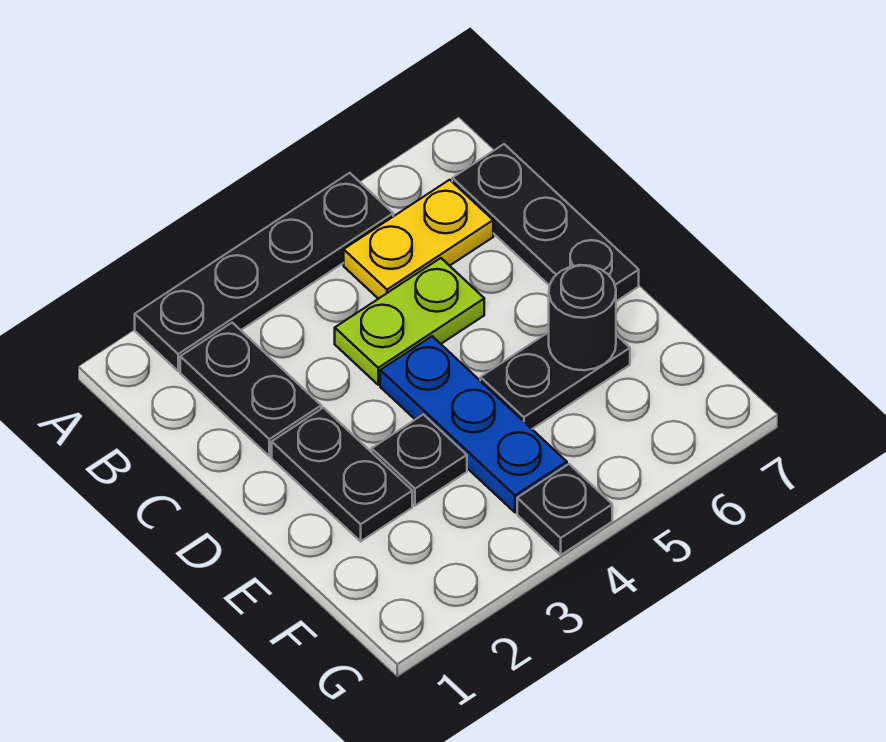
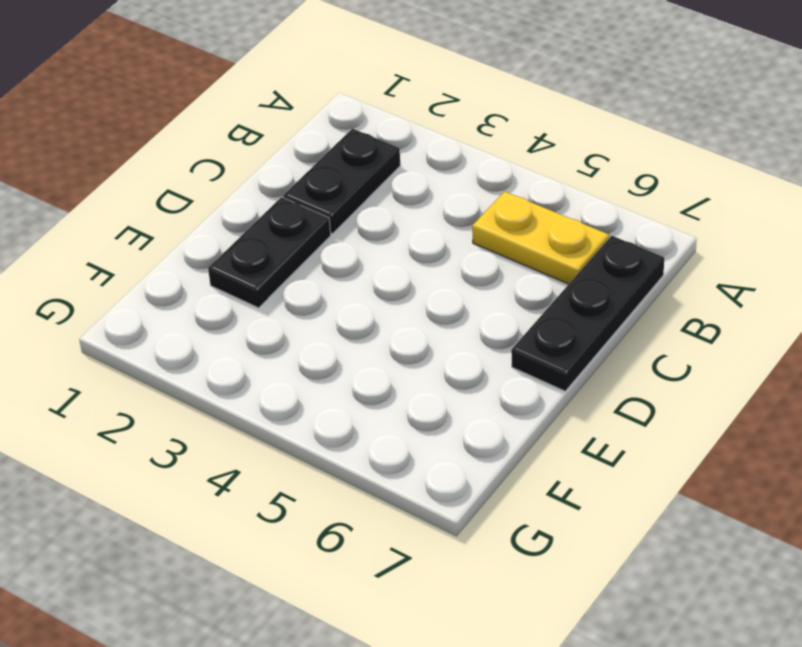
none -> black plate A2:A5 level 1
none -> lime plate C4:C5 level 1

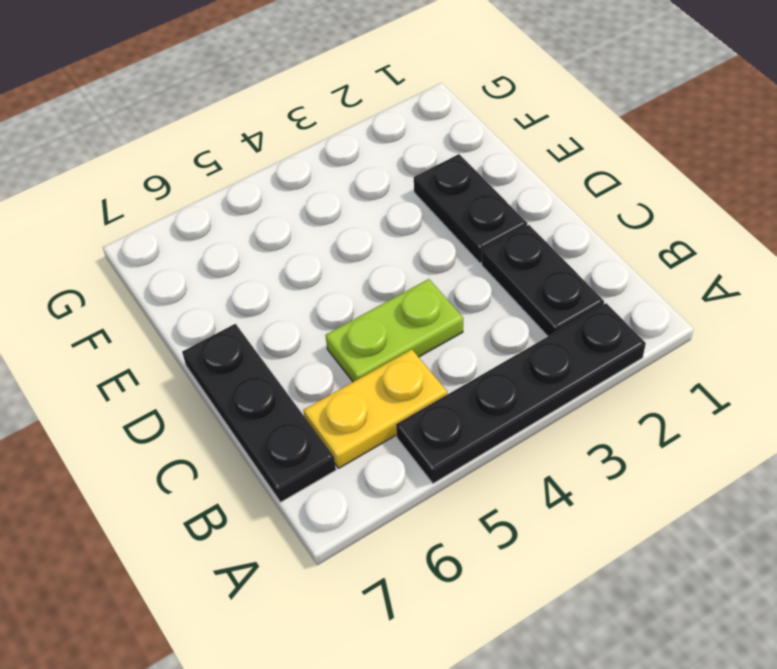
none -> blue plate D4:F4 level 1
none -> black plate E3 level 1

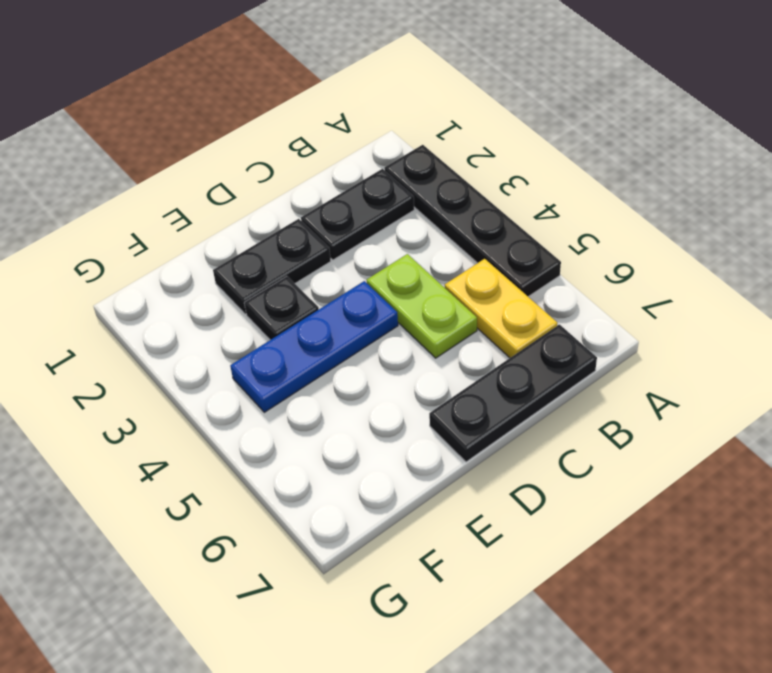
none -> black plate E5:E6 level 1
none -> black plate G4 level 1

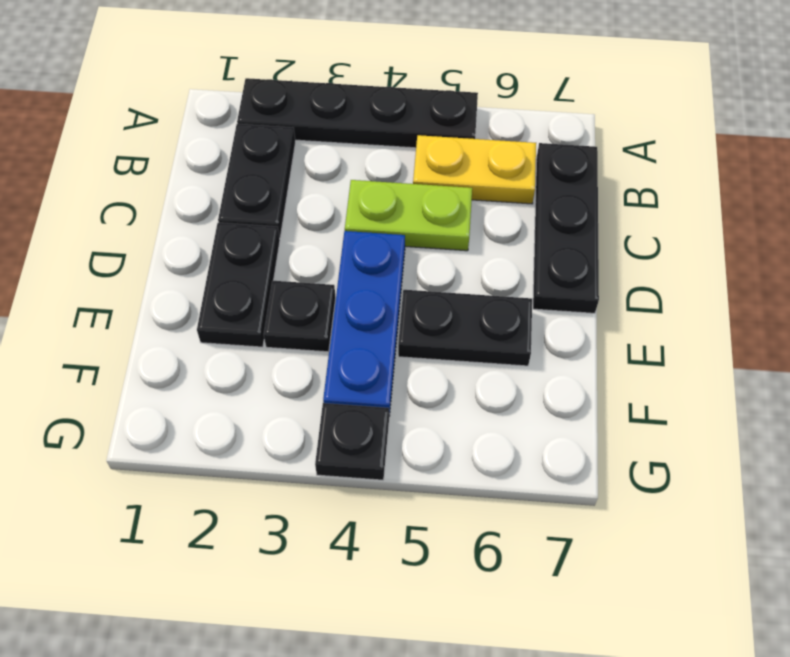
none -> black round brick E6 level 2

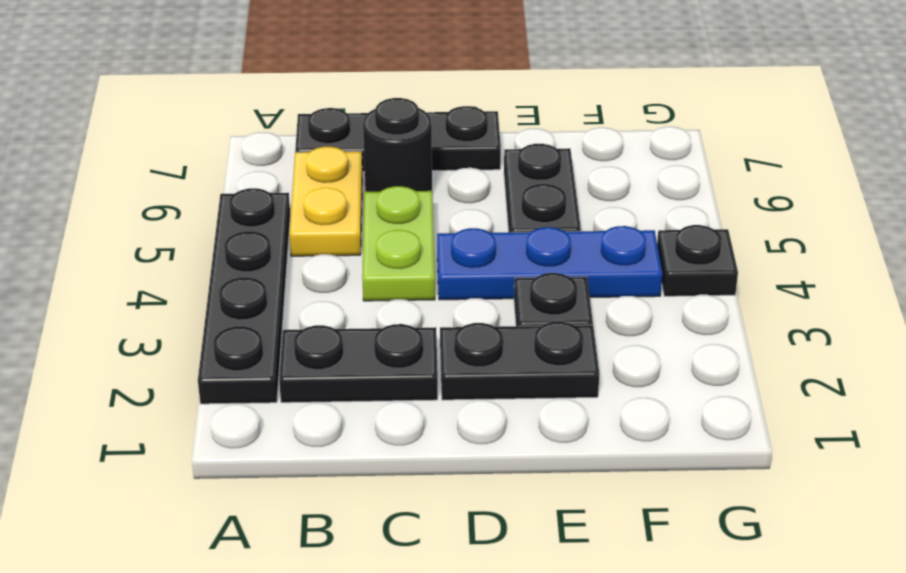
black round brick C6 level 1 -> black round brick E6 level 2

